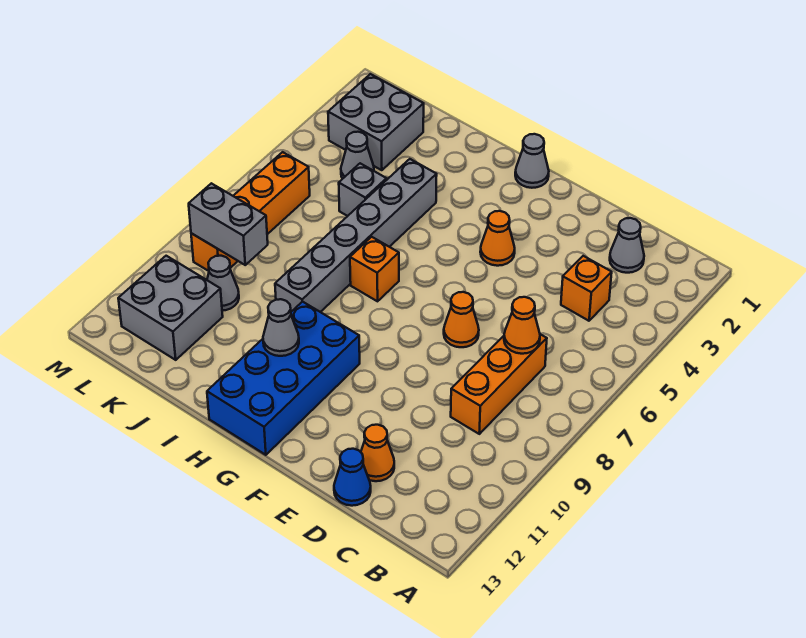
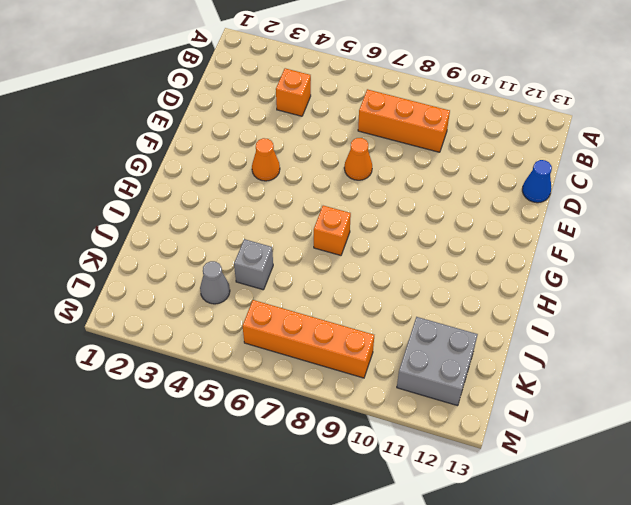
none -> grey cone C2 level 1
none -> orange cone D12 level 1
none -> grey cone G1 level 1

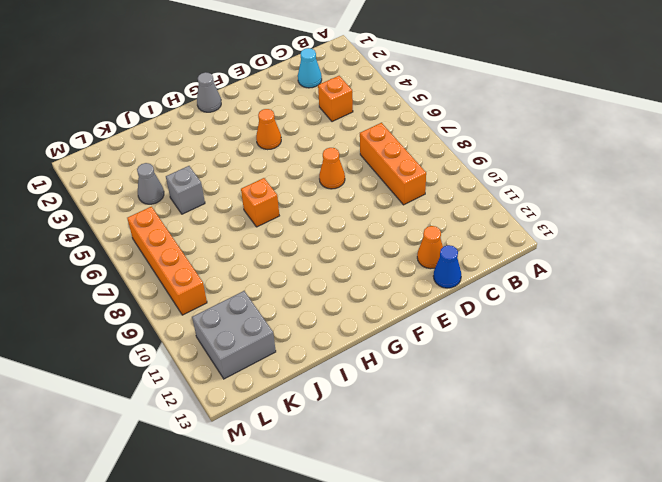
cyan cone C2 level 1 -> grey cone C2 level 1
none -> blue brick G10:H13 level 1
none -> grey brick I4:I9 level 1
none -> grey brick K2:L3 level 1

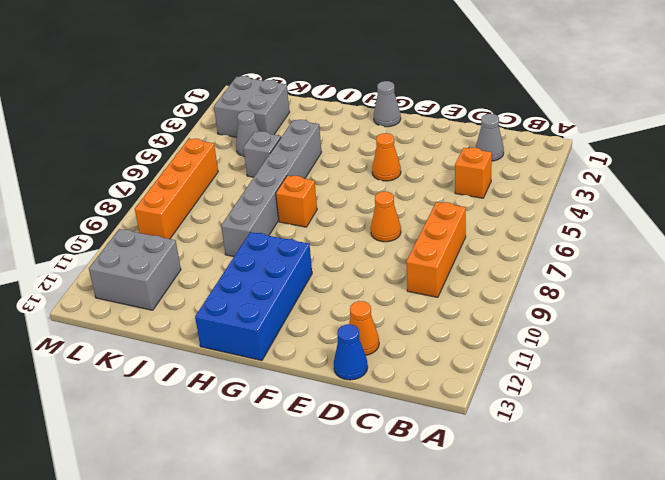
none -> grey cone K10 level 1
none -> orange cone C7 level 2
none -> grey cone H11 level 2

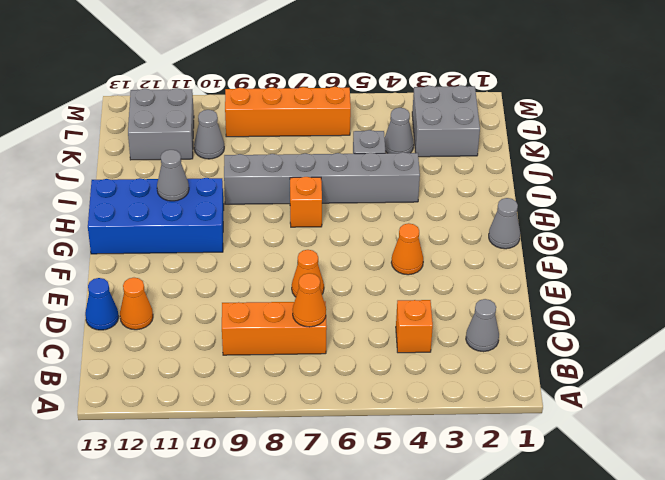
none -> grey brick K9:L9 level 2

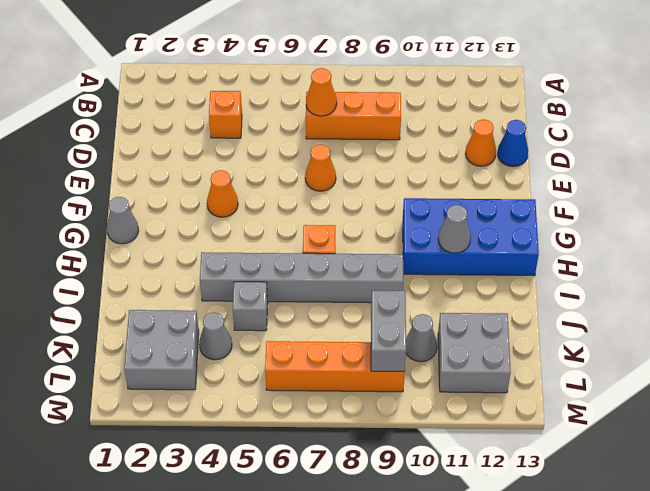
none -> grey cone C2 level 1

